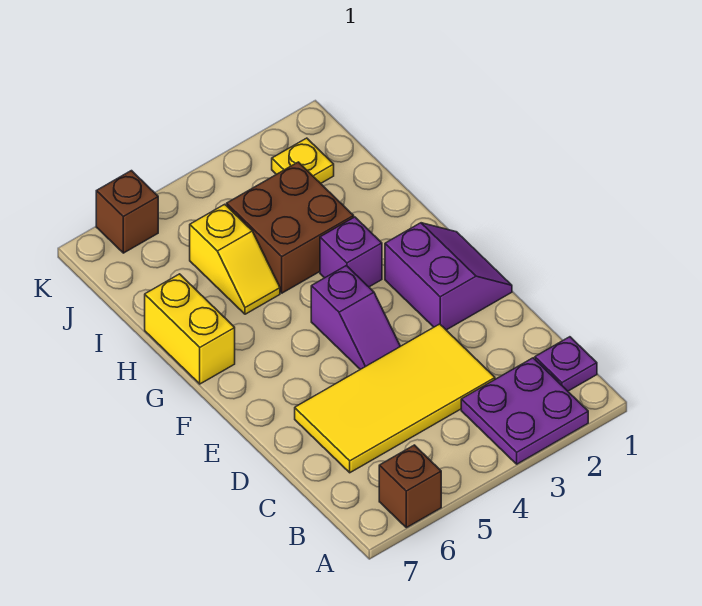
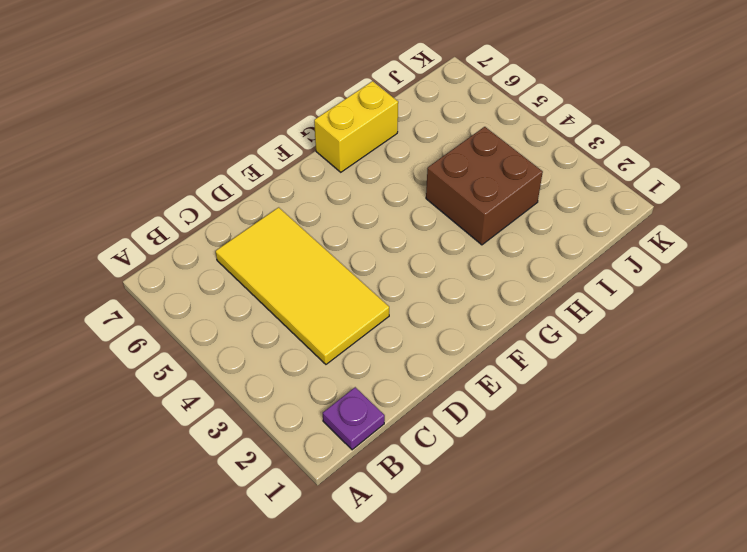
none -> purple plate A2:B3 level 1
none -> brown brick A6 level 1
none -> purple slope E1:F2 level 1 top 2

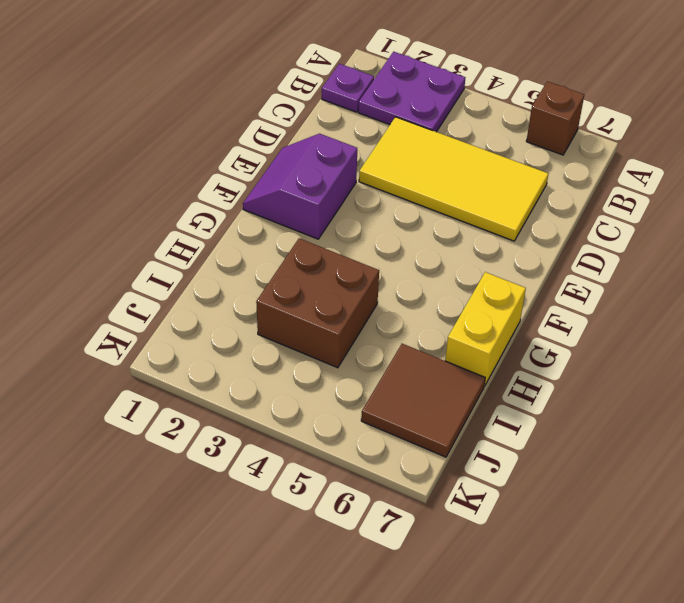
brown tile I6:J7 level 1 -> none
none -> purple slope E4:F4 level 1 top F
none -> purple brick G3 level 1
none -> yellow slope H5:I5 level 1 top I

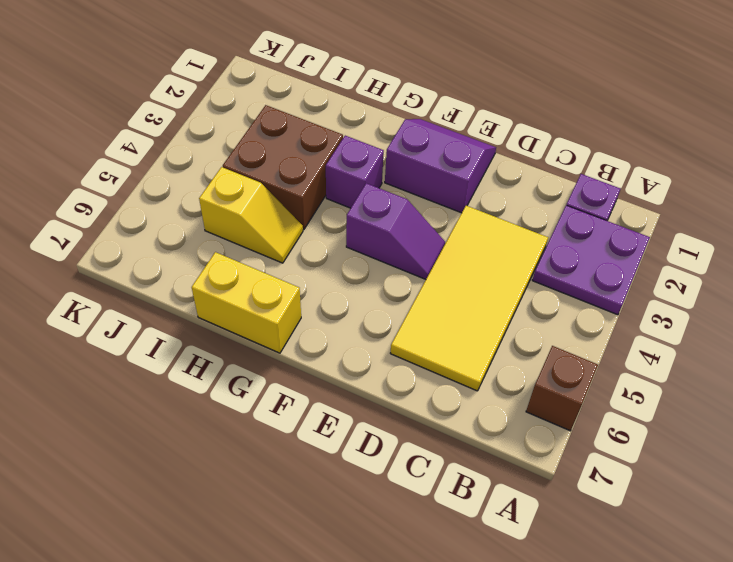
none -> yellow plate J2 level 1
none -> brown brick K6 level 1

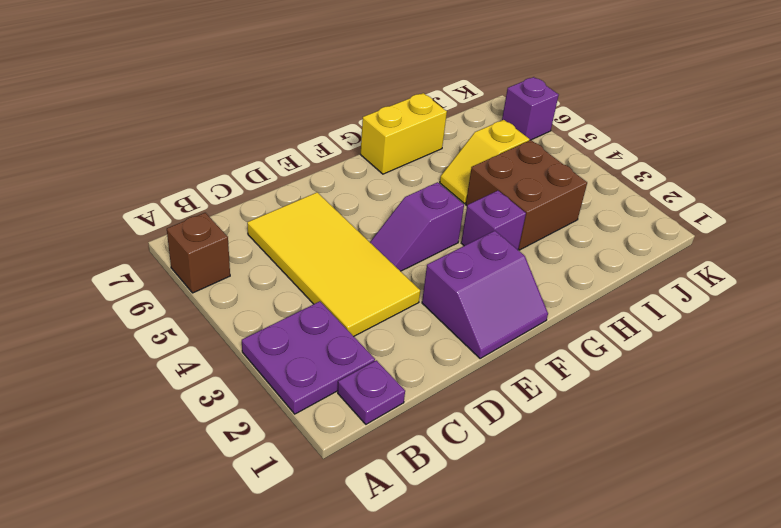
purple brick K6 level 1 -> brown brick K6 level 1
none -> yellow plate J2 level 1

